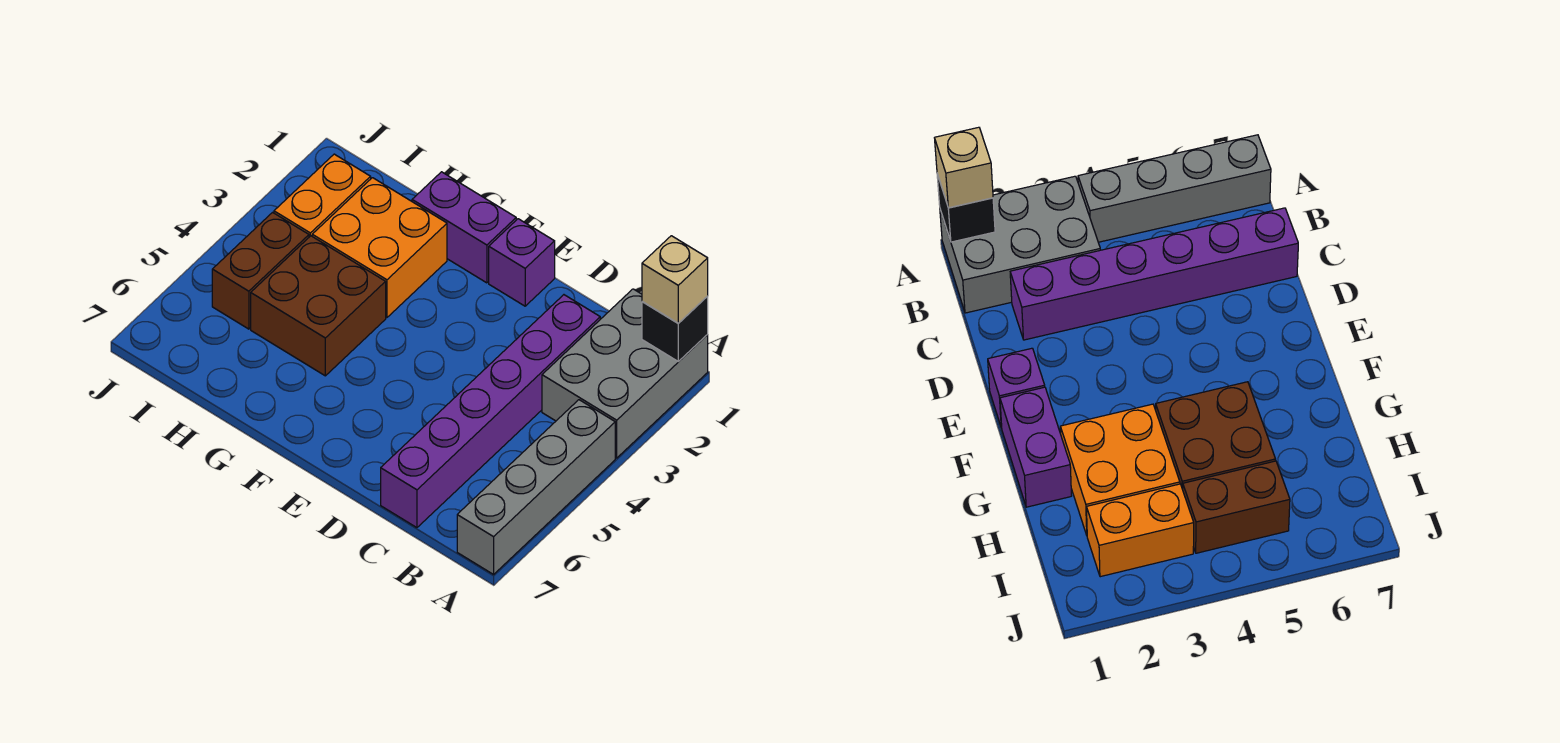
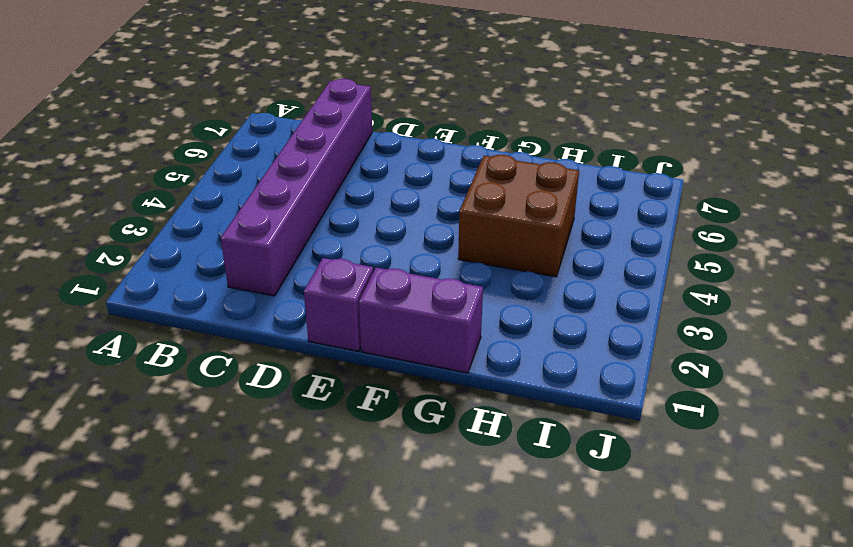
none -> grey brick A1:B3 level 1
none -> grey brick A4:A7 level 1

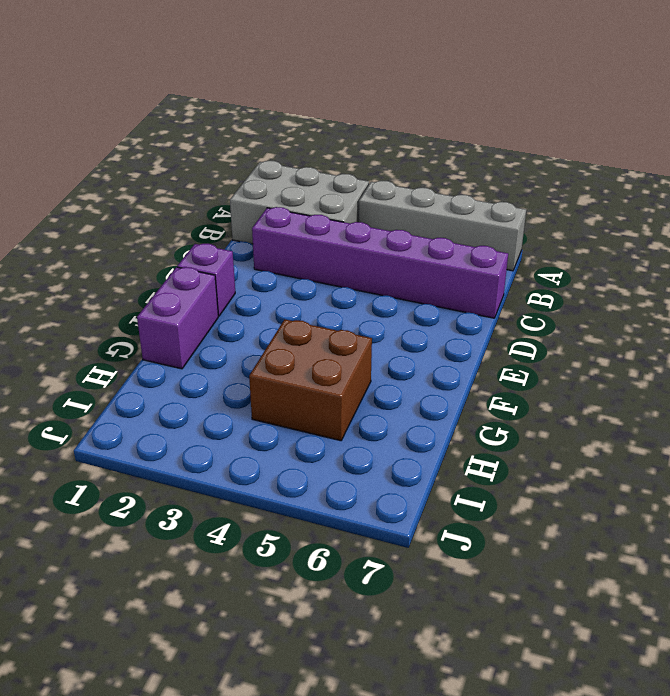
none -> orange brick G2:H3 level 1
none -> orange brick I2:I3 level 1

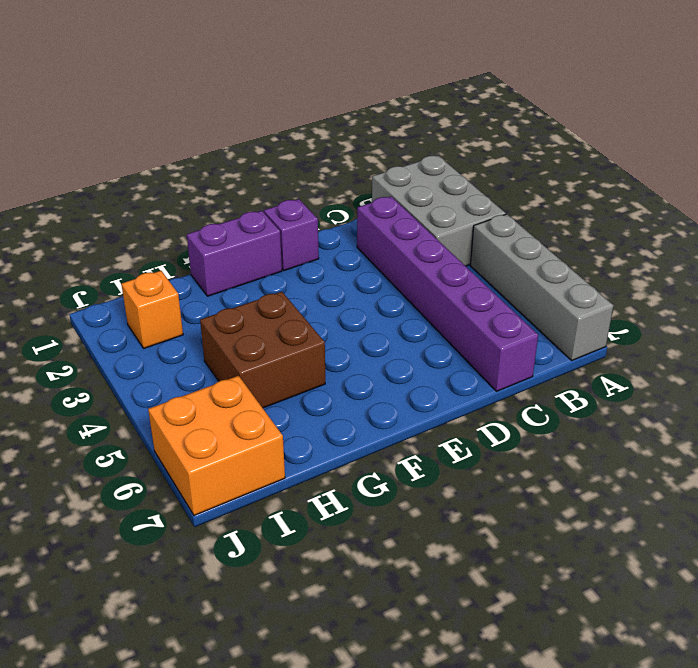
orange brick I2 level 1 -> orange brick I2:I3 level 1
orange brick I6:J7 level 1 -> orange brick G2:H3 level 1
none -> brown brick I4:I5 level 1
none -> black brick A1 level 2

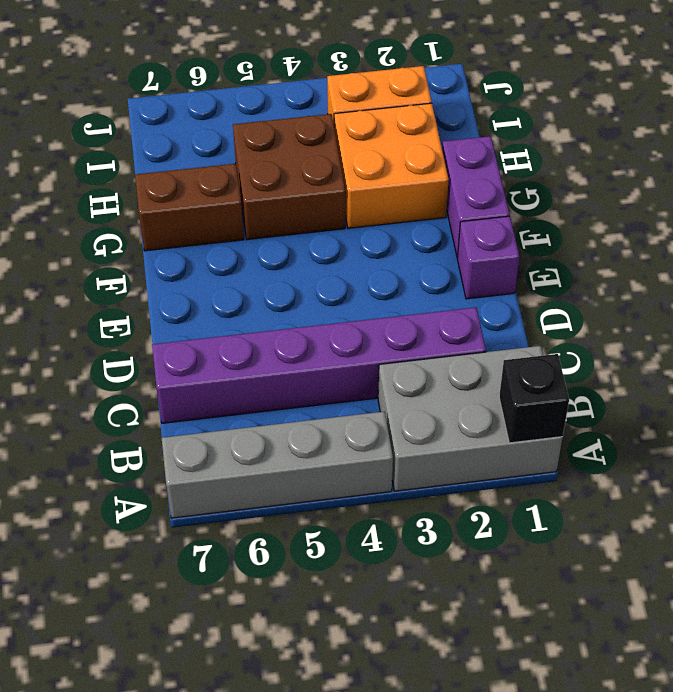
brown brick G6:G7 level 1 -> brown brick I4:I5 level 1
none -> tan brick A1 level 3

